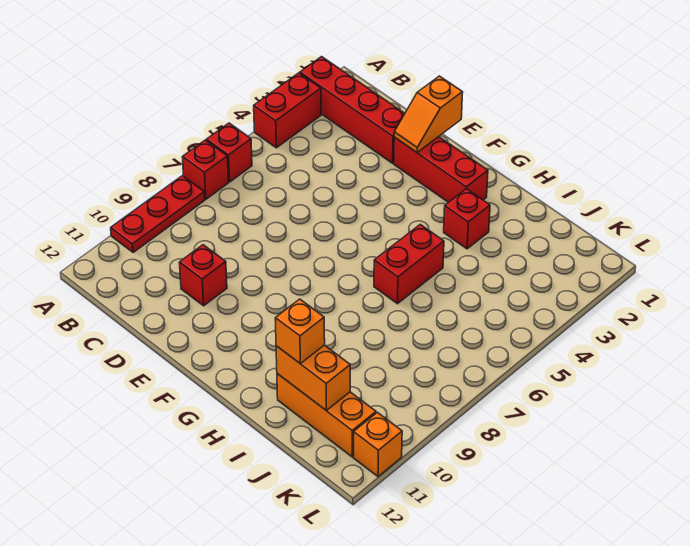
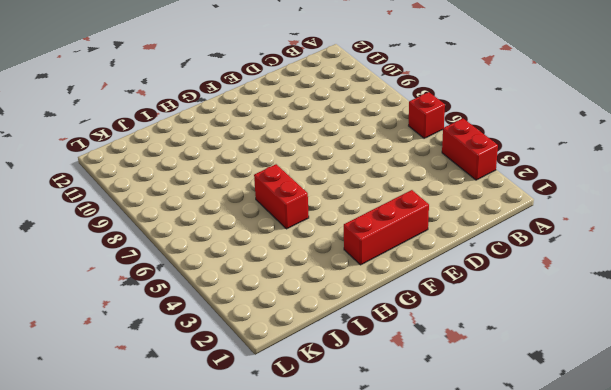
none -> red brick A2:D2 level 1
none -> red brick A7 level 1
none -> red plate A8:A10 level 1

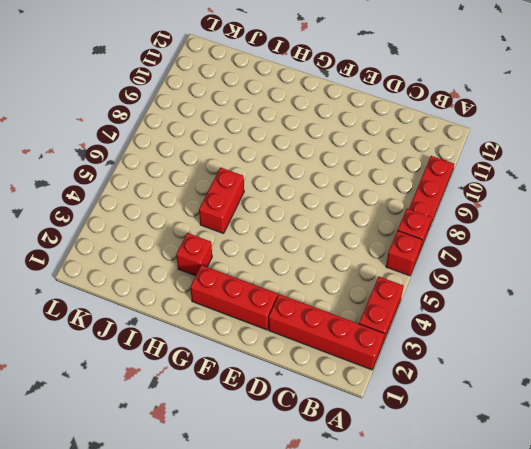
none -> red brick D10 level 1
none -> orange brick I11:K11 level 1
none -> orange brick L11 level 1

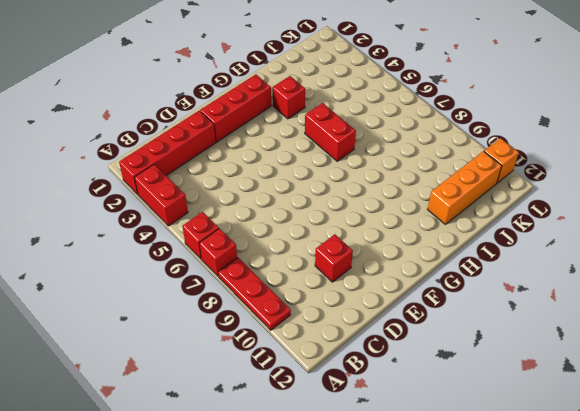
none -> orange slope E1:E2 level 2 top 1
none -> orange brick I11:J11 level 2
none -> orange brick I11 level 3

